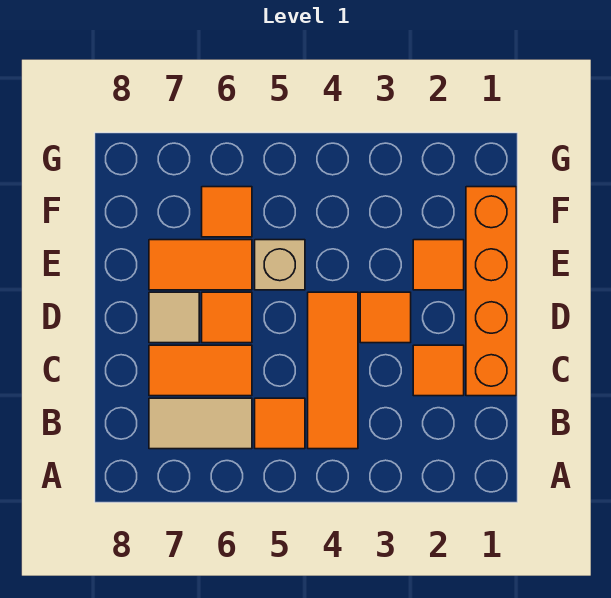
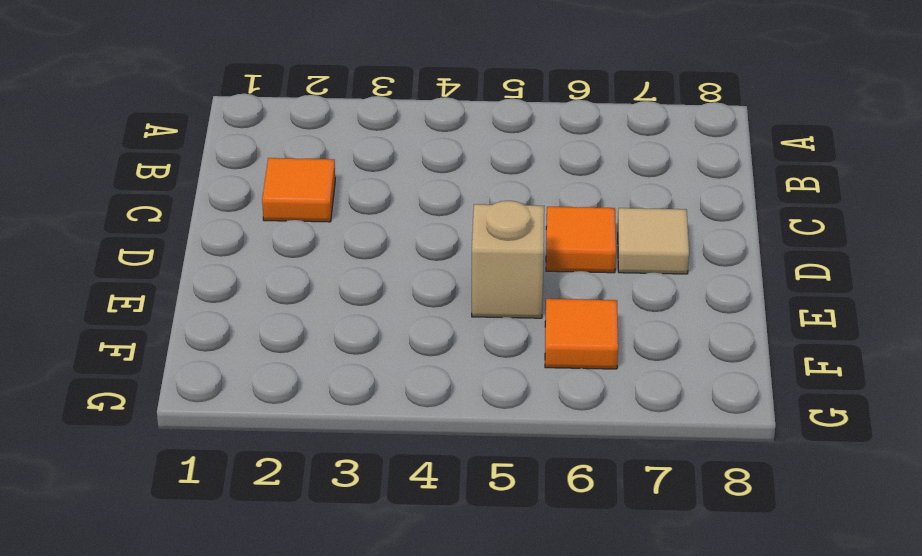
none -> orange tile B4:D4 level 1
none -> orange tile B5 level 1
none -> tan tile B6:B7 level 1

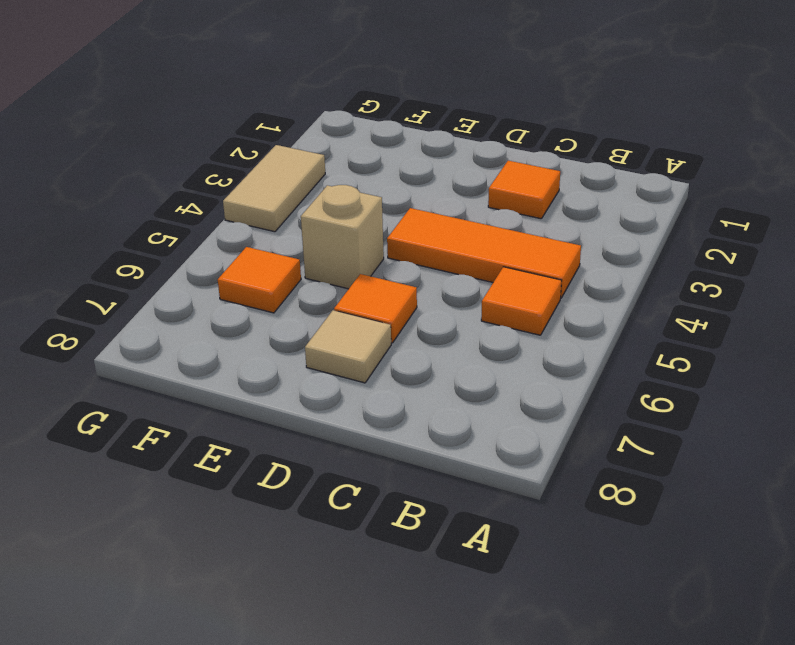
tan tile G3:G4 level 1 -> tan tile B6:B7 level 1
none -> orange brick C1:F1 level 1
none -> orange tile C6:C7 level 1
none -> orange tile D3 level 1

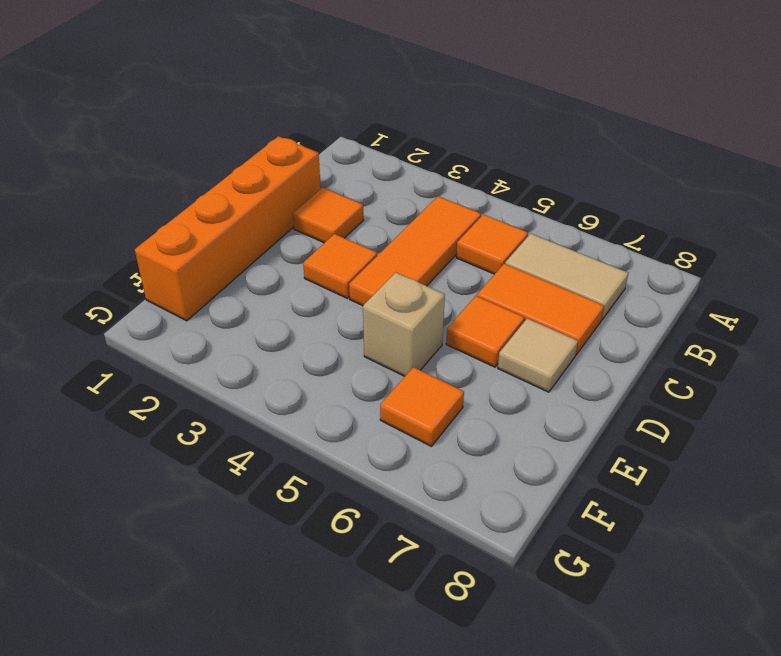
none -> orange tile E2 level 1
none -> orange tile E6:E7 level 1

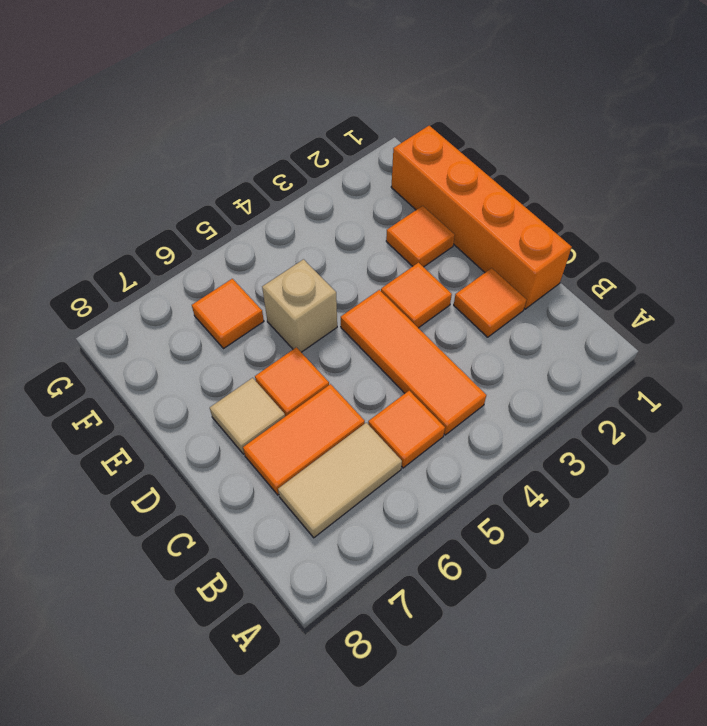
none -> orange tile E6:E7 level 1

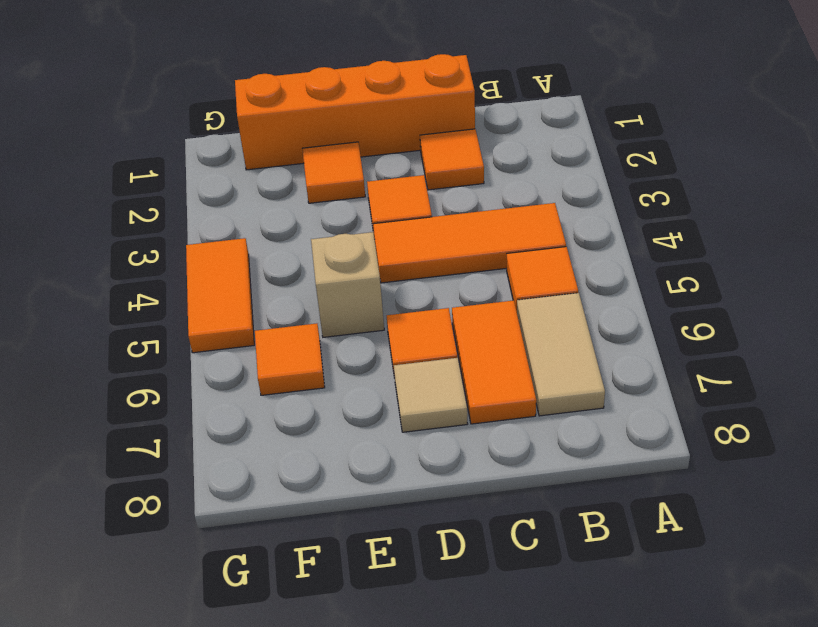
orange tile G4:G5 level 1 -> orange tile E6:E7 level 1

